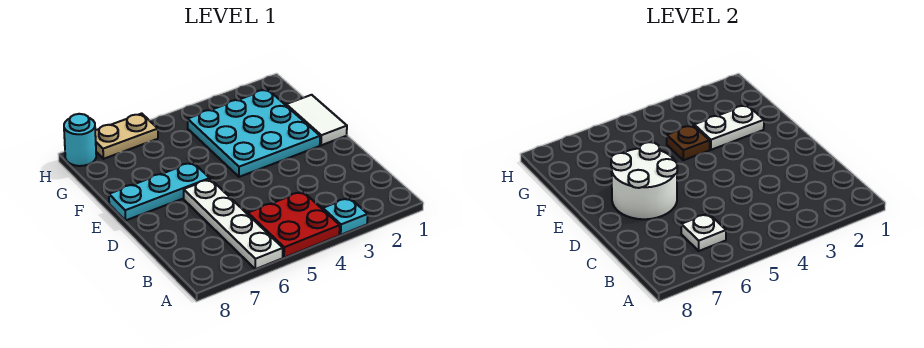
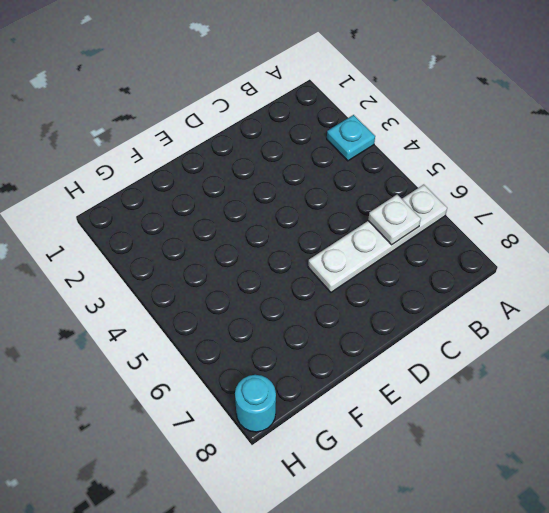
none -> red plate A4:B5 level 1
none -> white tile E1:F1 level 1
none -> cyan plate E2:G4 level 1

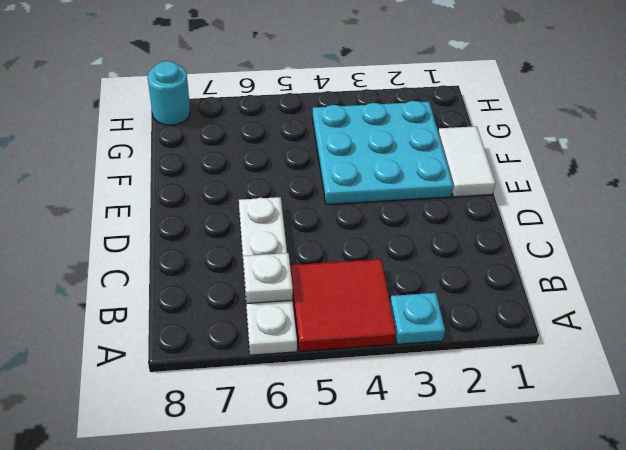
red tile A4:B5 level 1 -> red plate A4:B5 level 1
none -> cyan plate E6:E8 level 1
none -> tan plate H6:H7 level 1
none -> white round brick D6:E7 level 2

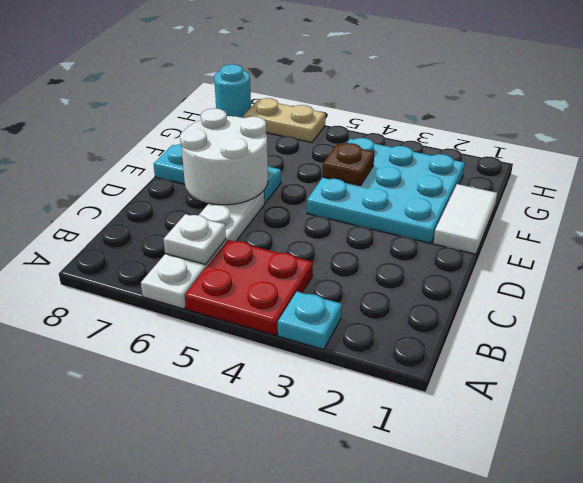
none -> white plate F2:F3 level 2

